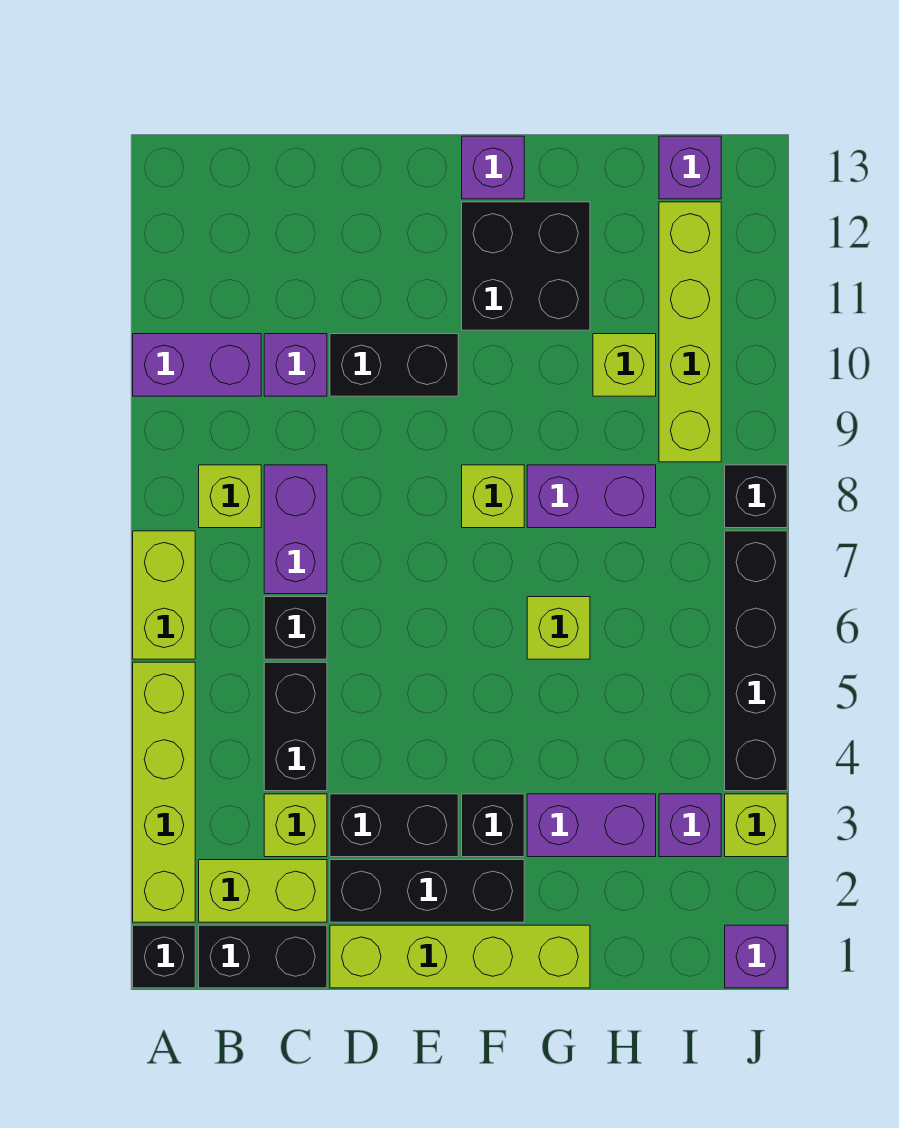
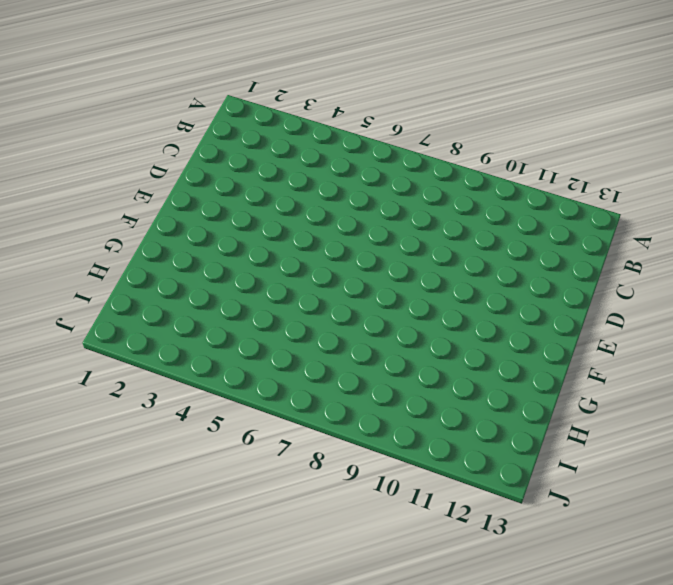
none -> black brick A1 level 1
none -> lime brick A2:A5 level 1
none -> lime brick A6:A7 level 1
none -> purple brick A10:B10 level 1

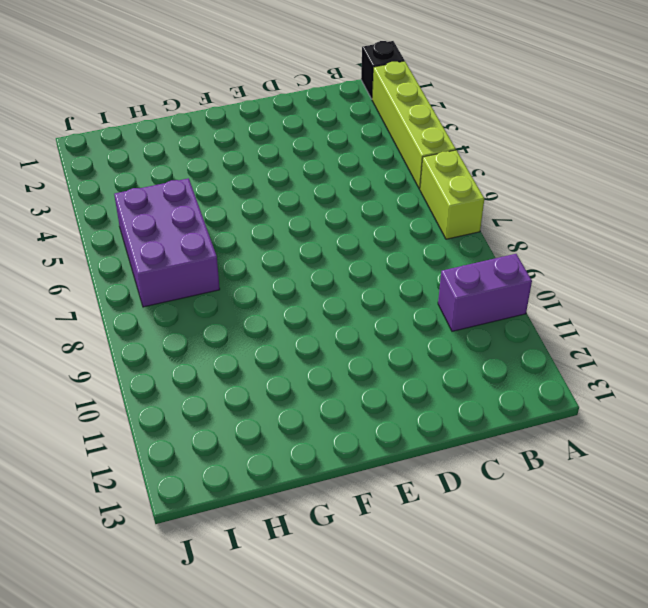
purple brick H5:I7 level 1 -> none
none -> black brick B1:C1 level 1
none -> lime brick B2:C2 level 1
none -> lime brick B8 level 1
none -> lime brick C3 level 1

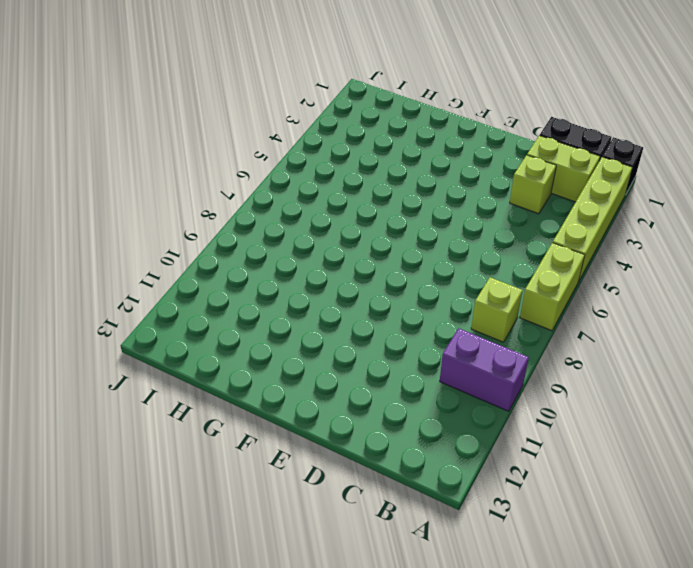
none -> black brick C4:C5 level 1
none -> black brick C6 level 1
none -> purple brick C7:C8 level 1
none -> purple brick C10 level 1

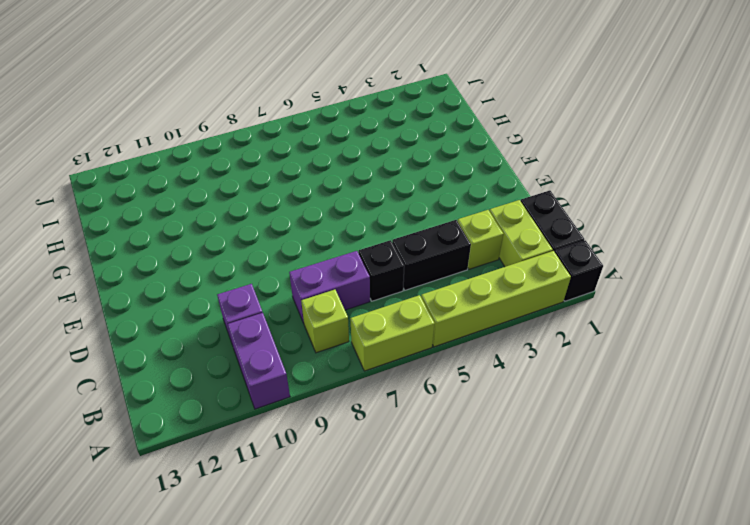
none -> lime brick D1:G1 level 1
none -> black brick D2:F2 level 1
none -> black brick D3:E3 level 1
none -> black brick D10:E10 level 1

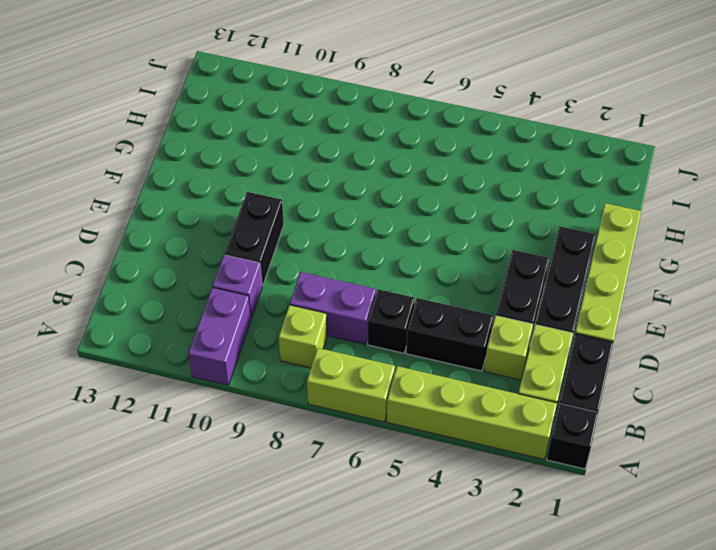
none -> black brick F3 level 1
none -> lime brick F8 level 1
none -> black brick F11:G12 level 1
none -> purple brick F13 level 1

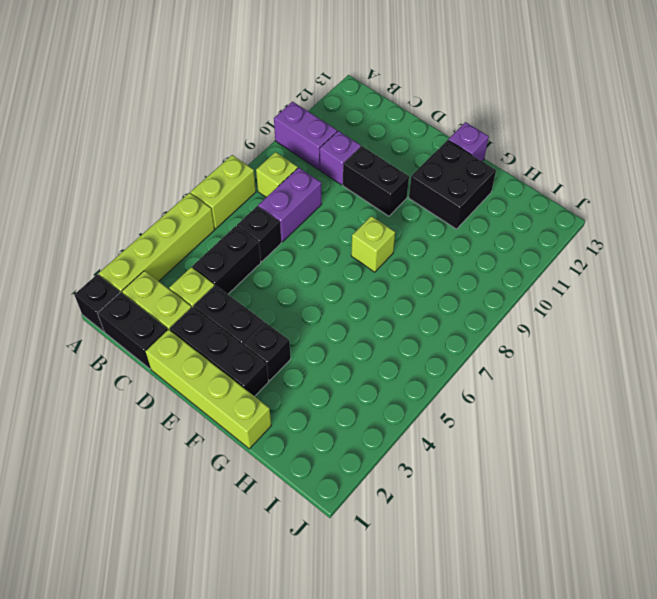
none -> purple brick G3:H3 level 1
none -> lime brick G6 level 1
none -> purple brick G8:H8 level 1
none -> lime brick H10 level 1

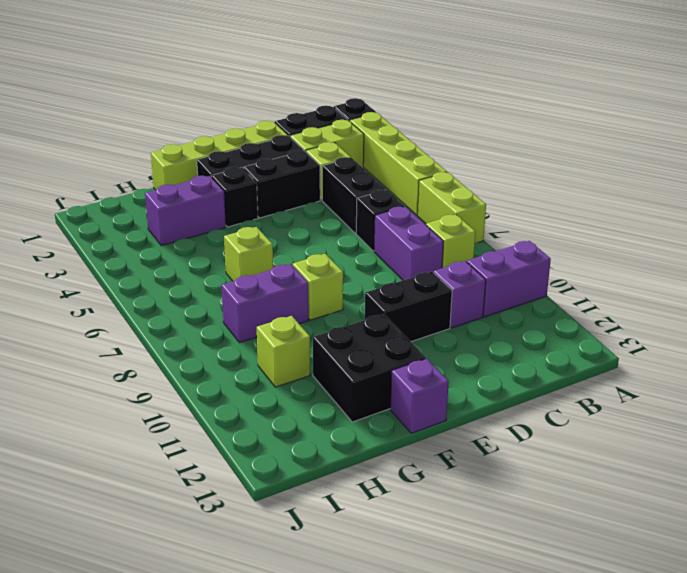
none -> purple brick I3 level 1
none -> lime brick I9:I12 level 1
none -> purple brick I13 level 1
none -> purple brick J1 level 1

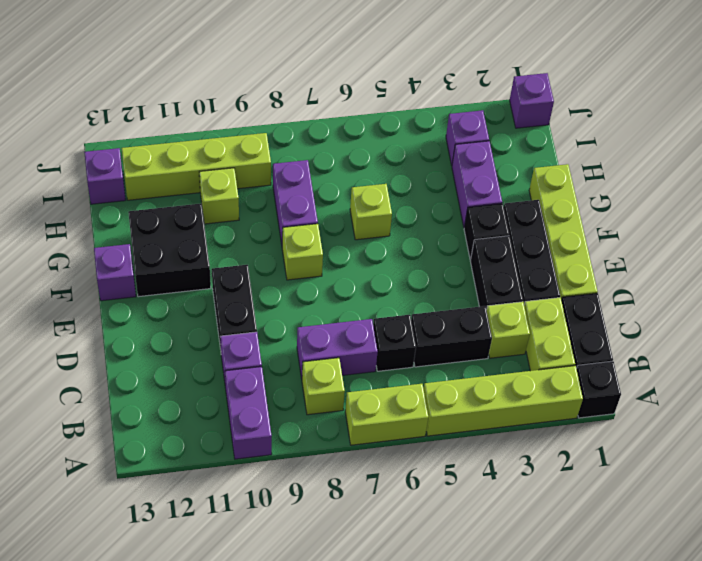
none -> lime brick J3 level 1
none -> black brick J4:J7 level 1
none -> black brick J8 level 1

